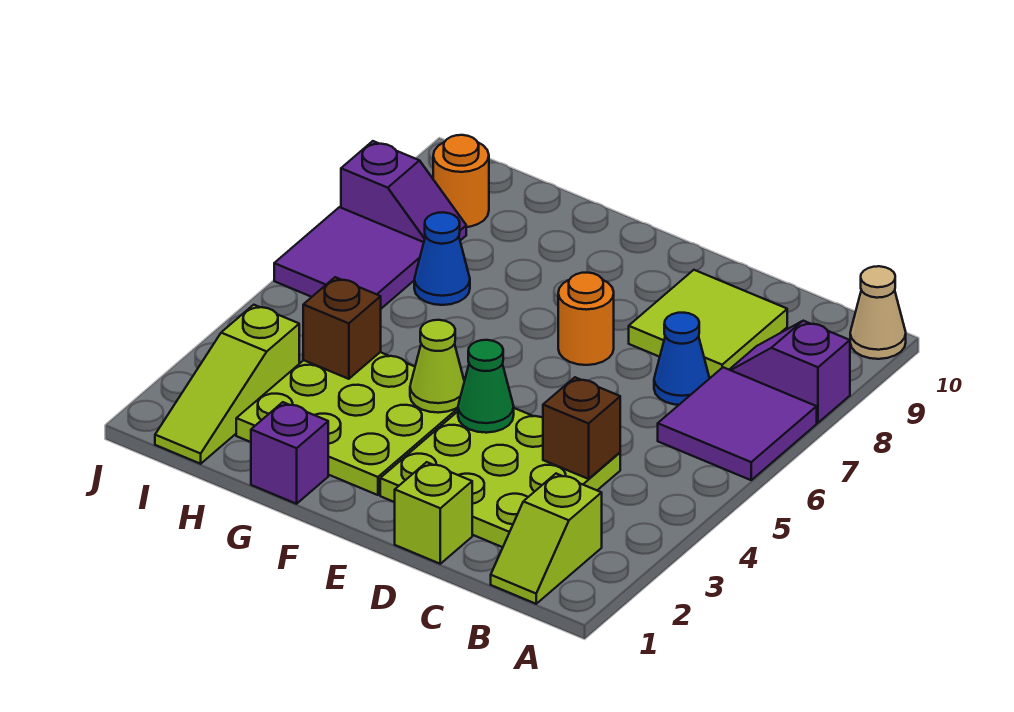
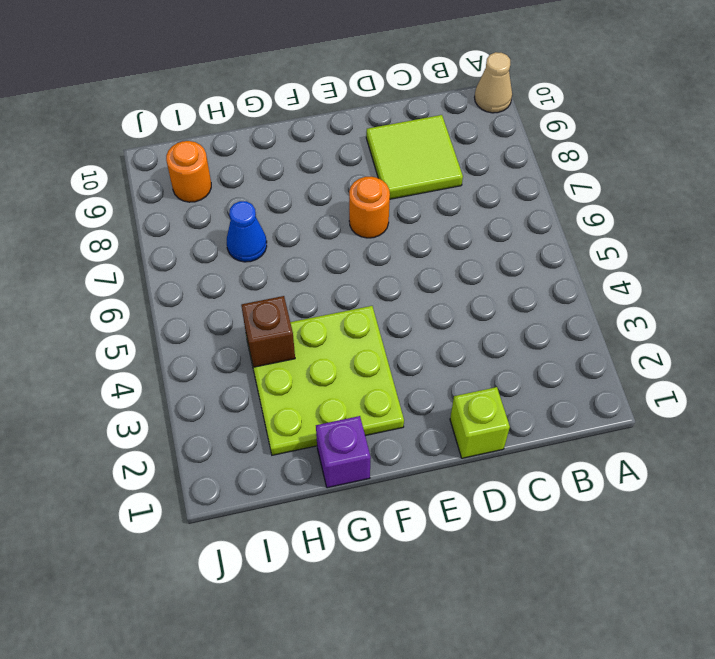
none -> purple tile A6:B7 level 1
none -> purple slope A8:B8 level 1 top A
none -> lime slope B1:B2 level 1 top 2

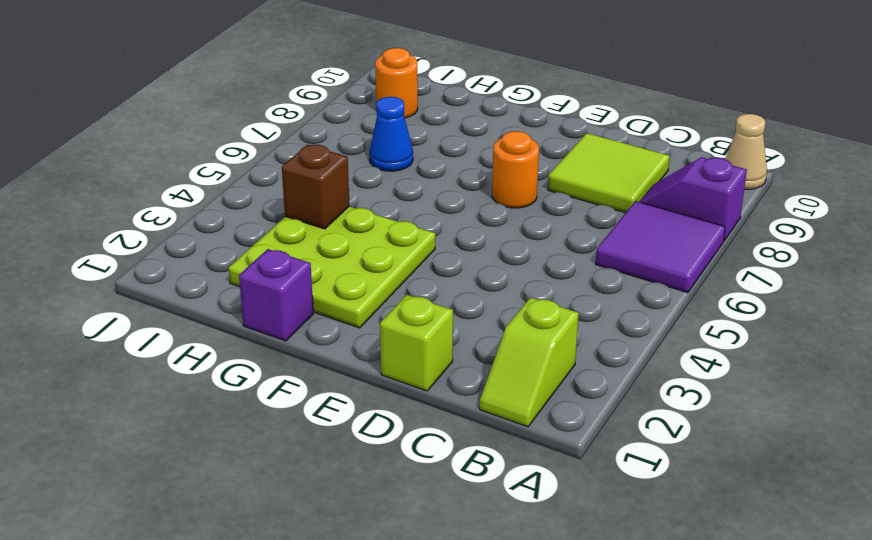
none -> lime plate C2:E4 level 1
none -> blue cone C7 level 1
none -> lime slope I1:I3 level 1 top 3

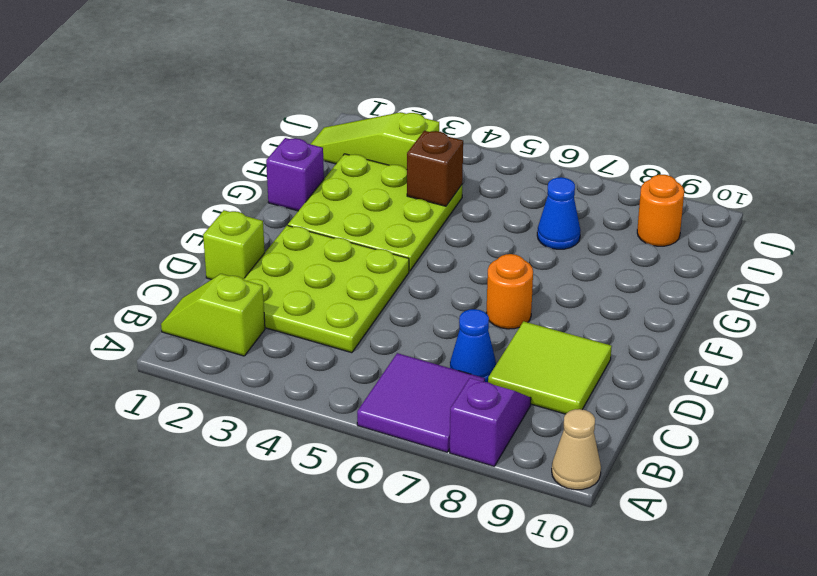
none -> purple tile I6:J7 level 1
none -> purple slope I8:J8 level 1 top J
none -> brown brick C4 level 2

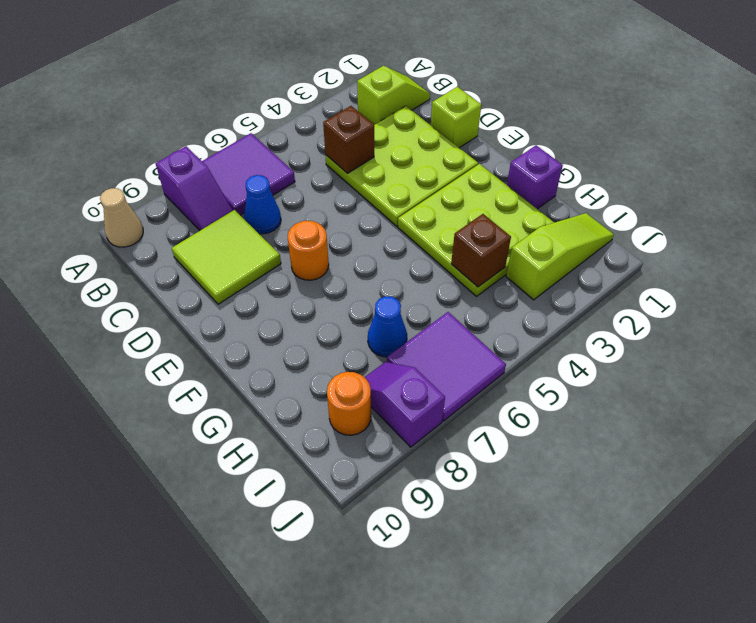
none -> green cone E4 level 2
none -> lime cone F4 level 2

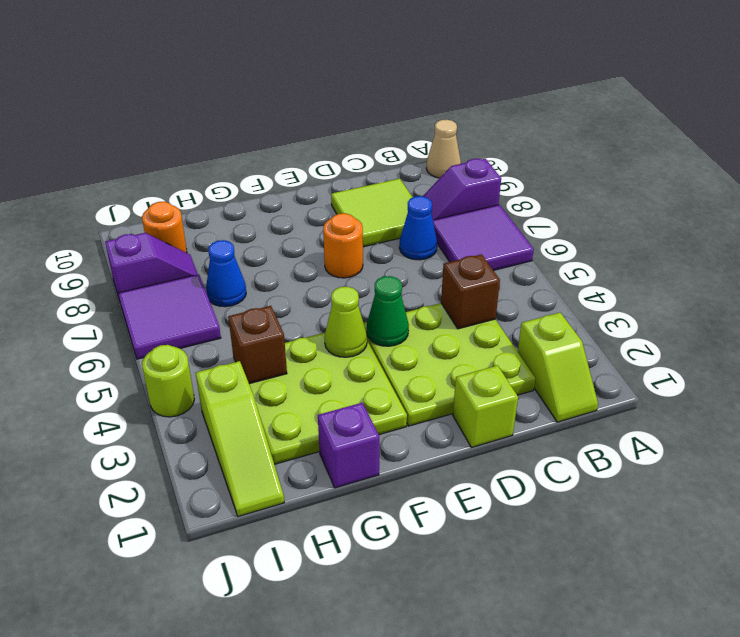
lime round brick J4 level 1 -> none

